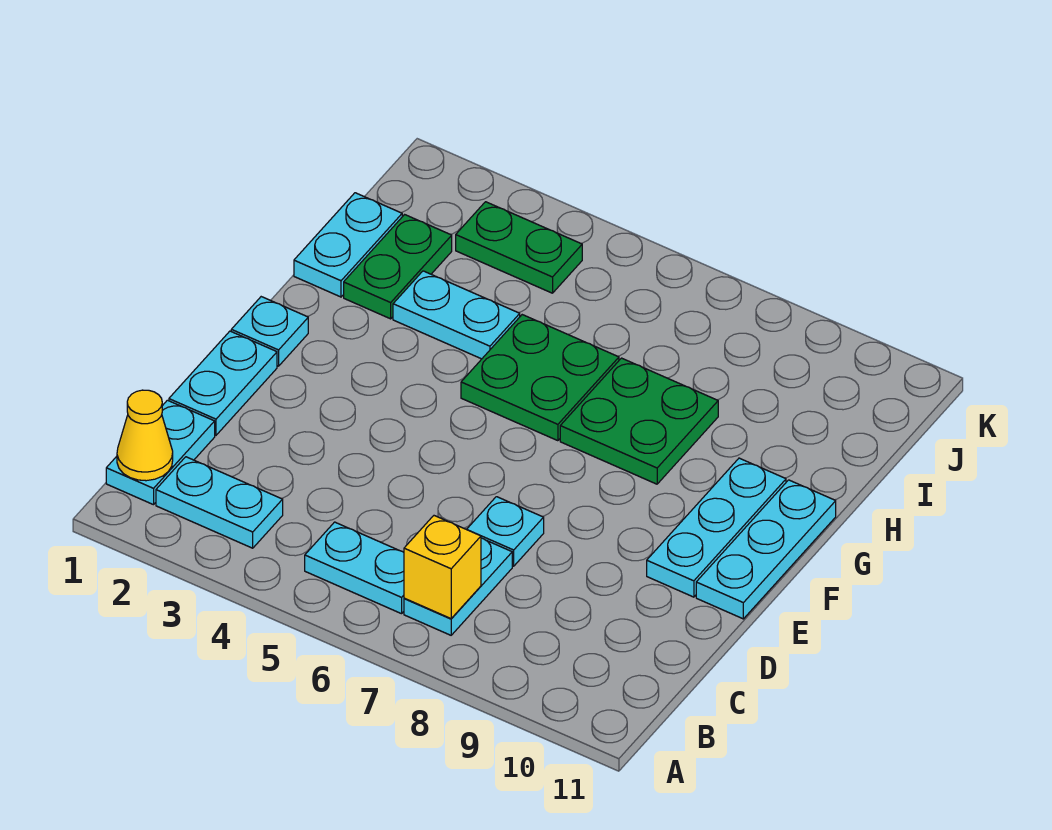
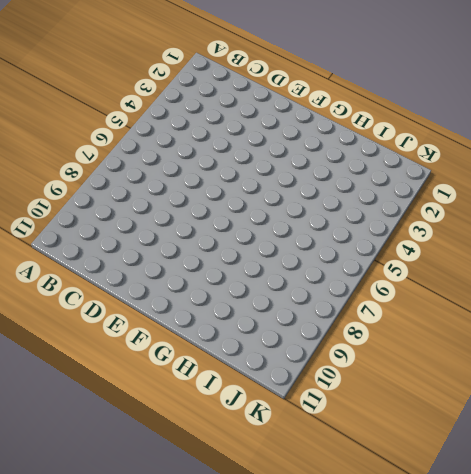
none -> cyan plate B1:C1 level 1
none -> cyan plate B2:B3 level 1
none -> cyan plate B5:B6 level 1

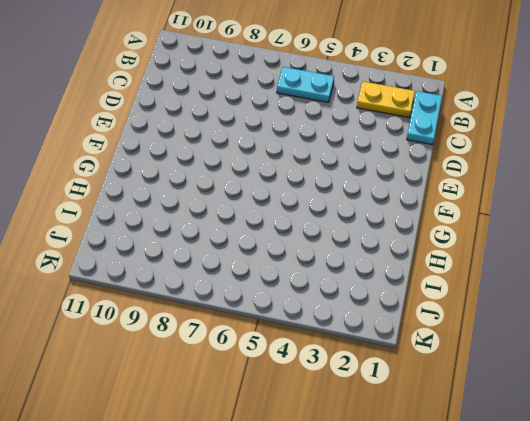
yellow plate B2:B3 level 1 -> cyan plate B2:B3 level 1
none -> cyan plate B7:C7 level 1
none -> cyan plate D1:E1 level 1
none -> cyan plate D7 level 1

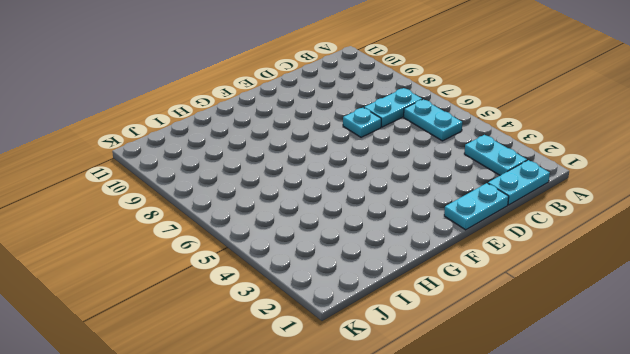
none -> cyan plate E10:G10 level 1
none -> cyan plate E11:G11 level 1
none -> cyan plate F1 level 1

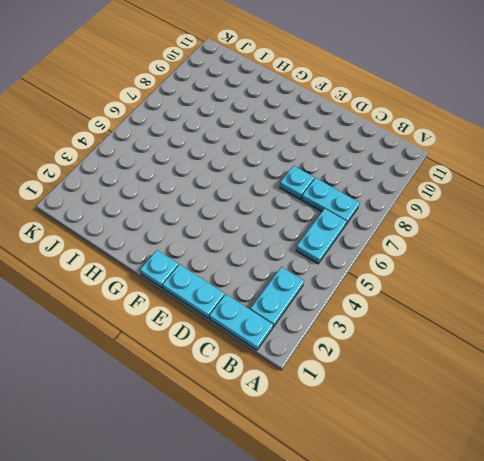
none -> cyan plate E10:G10 level 1
none -> cyan plate E11:G11 level 1
none -> green plate G5:H6 level 1

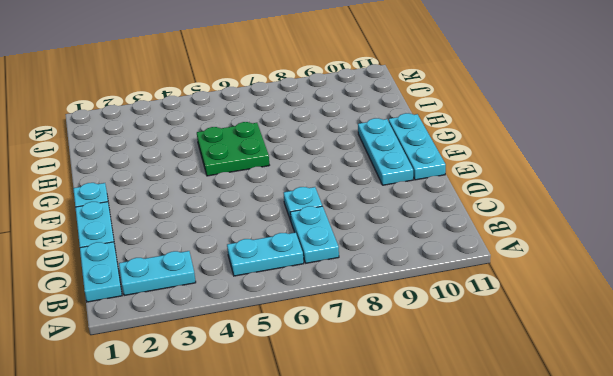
none -> green plate G7:H8 level 1
none -> cyan plate H1:I1 level 1
none -> green plate H2:I2 level 1

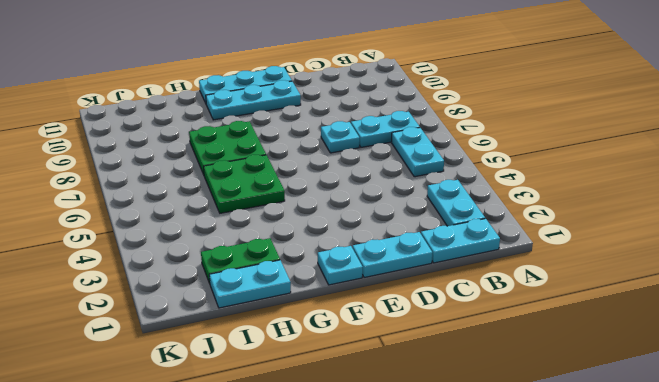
none -> cyan plate H3:H4 level 1
none -> green plate J3:J4 level 1
none -> yellow cone B1 level 2

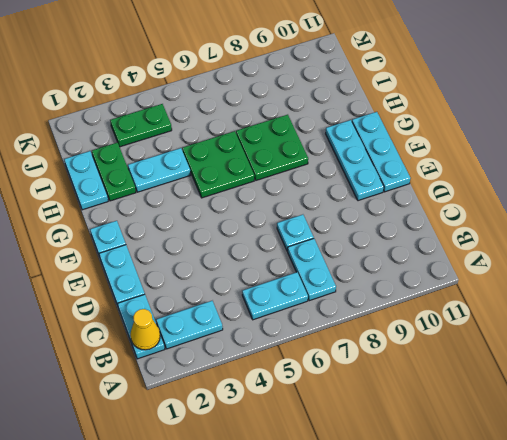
none -> yellow brick B7 level 2

